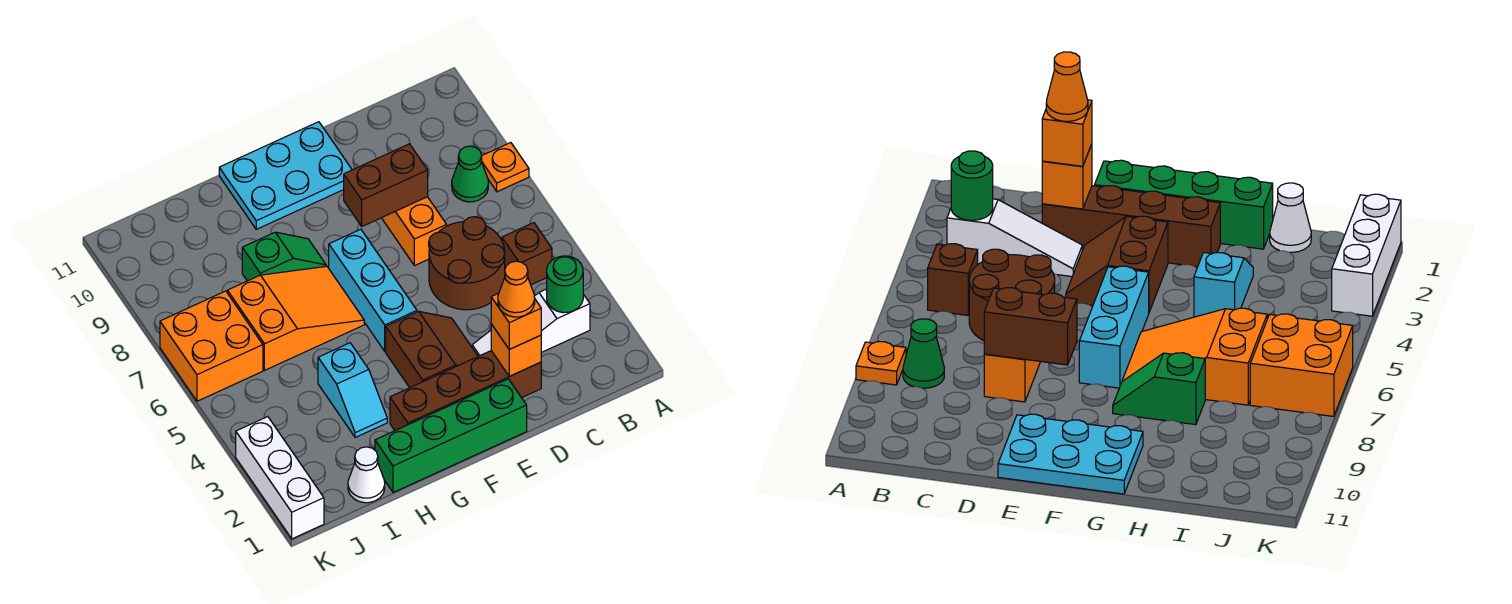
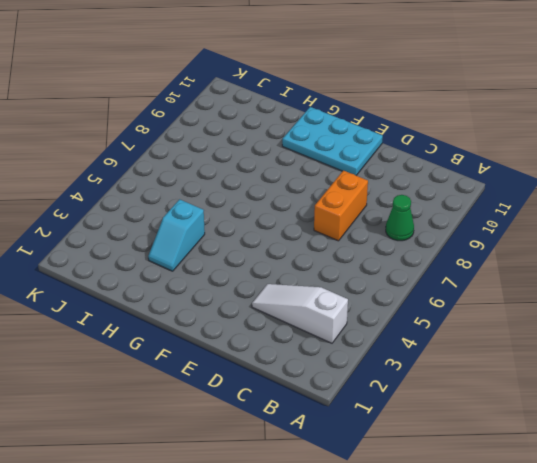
none -> orange plate A8 level 1
none -> brown brick B5 level 1
none -> brown round brick C5:D6 level 1

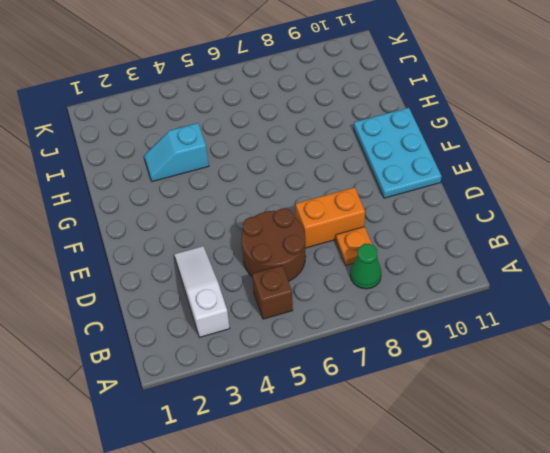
orange plate C8 level 1 -> orange plate A8 level 1
none -> brown brick D2:G2 level 1
none -> green brick E1:H1 level 1
none -> brown slope E3:F4 level 1 top F

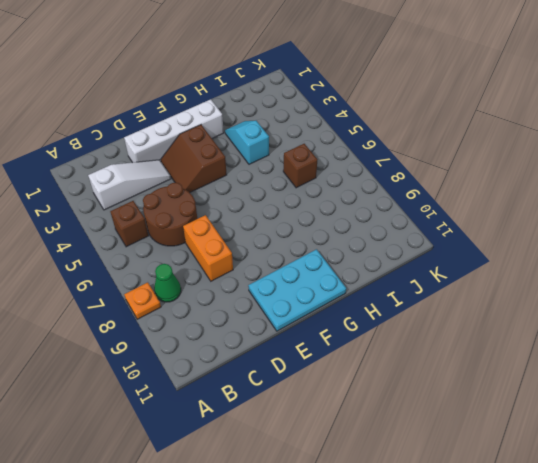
white brick D2:G2 level 1 -> brown brick D2:G2 level 1
brown brick I6 level 1 -> orange slope G6:I7 level 1 top I
none -> green brick E1:H1 level 1
none -> cyan brick F5:F7 level 1
none -> green slope G8:H8 level 1 top H

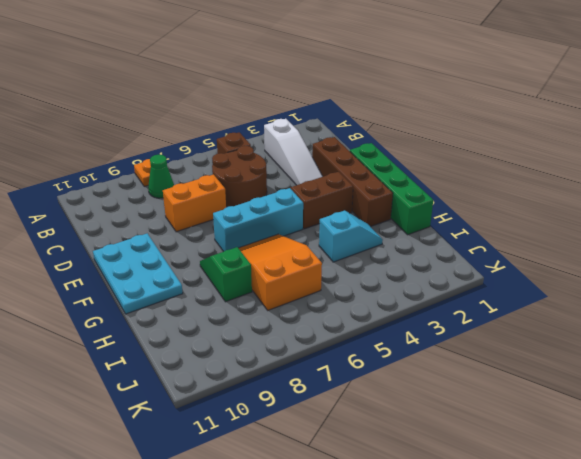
none -> white cone I1 level 1
none -> orange brick J6:K7 level 1
none -> white brick K1:K3 level 1

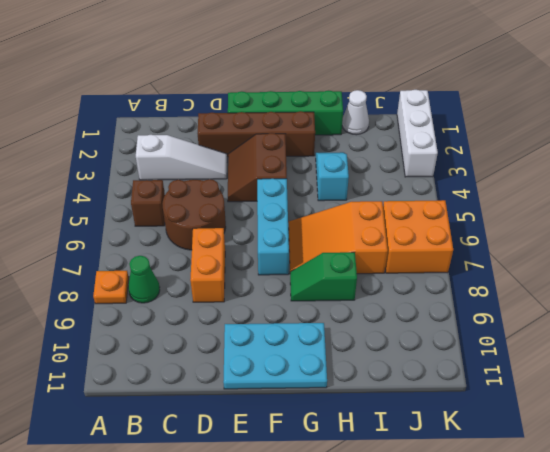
none -> green round brick B3 level 2
none -> orange brick D2 level 2
none -> brown brick D8:E8 level 2

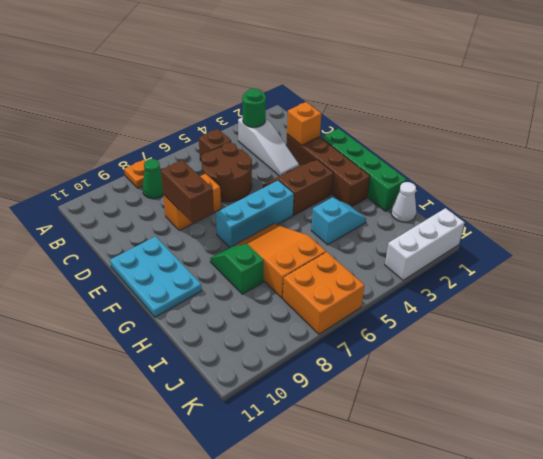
none -> orange brick D2 level 3
none -> orange cone D2 level 4

